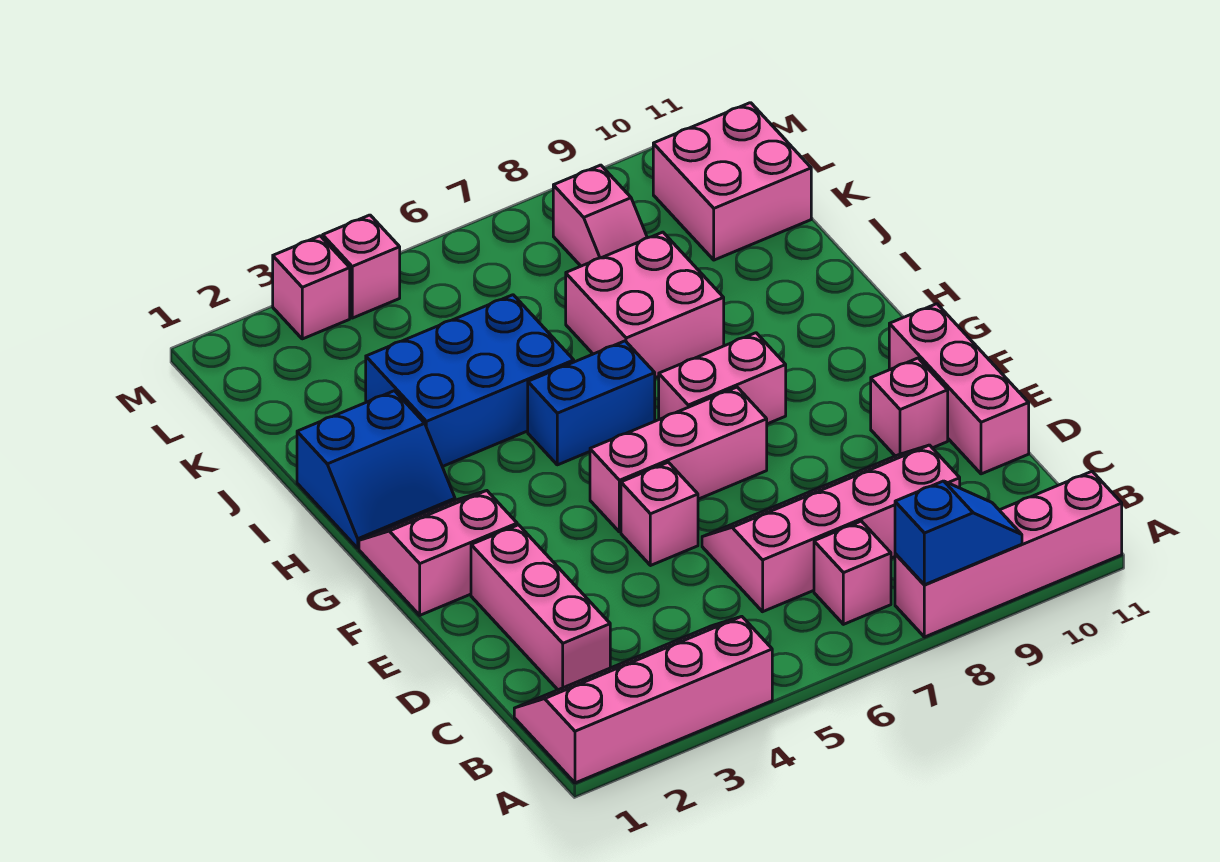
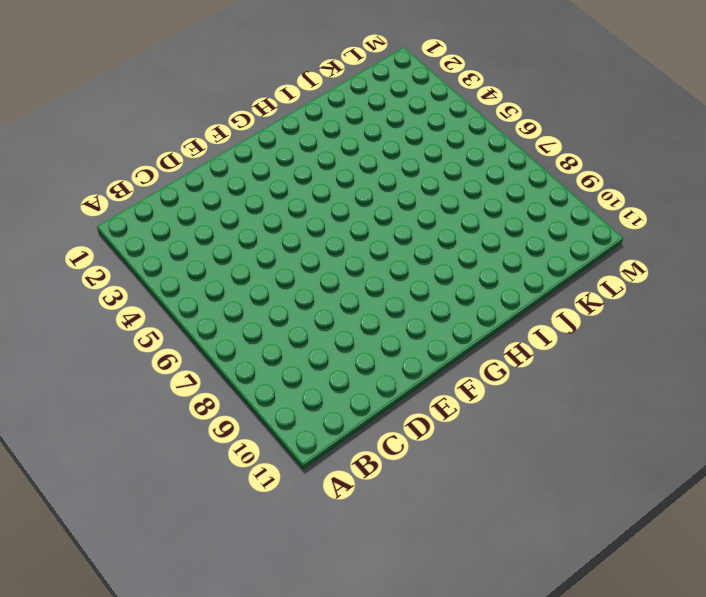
none -> pink slope A1:B4 level 1 top A
none -> pink brick A8:A11 level 1
none -> pink brick B7 level 1

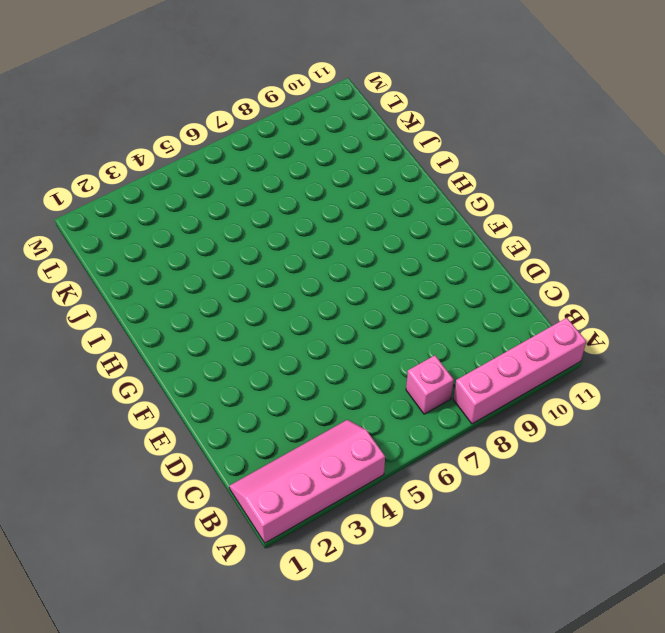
none -> pink brick C2:E2 level 1
none -> pink slope C6:D9 level 1 top C
none -> pink brick D11:F11 level 1

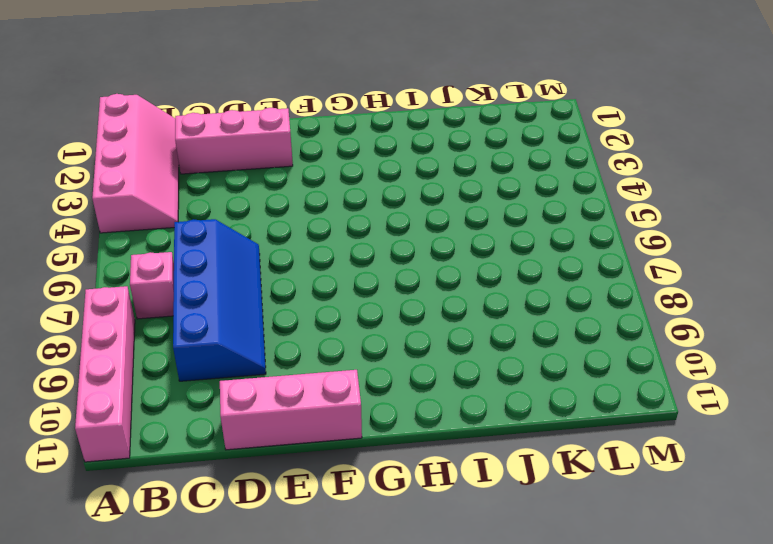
blue slope C6:D9 level 1 top C -> pink slope C6:D9 level 1 top C
none -> pink brick E5 level 1
none -> pink brick E10 level 1
none -> pink slope F1:G2 level 1 top F

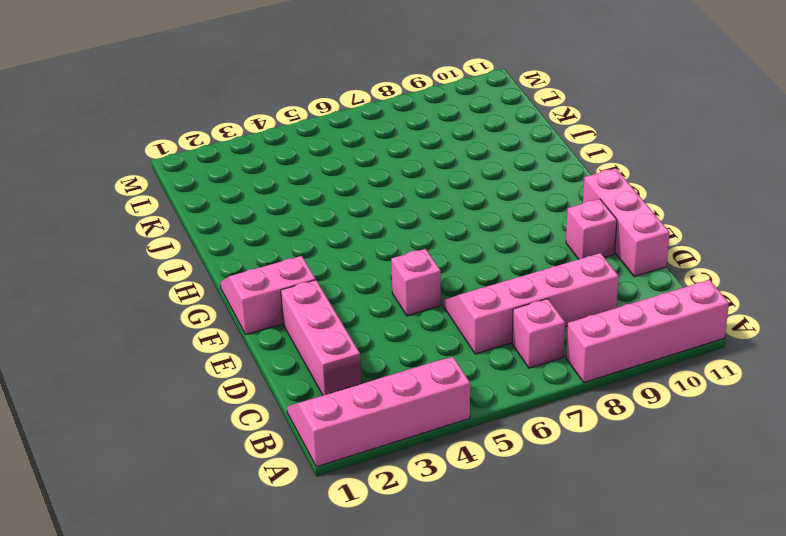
none -> pink brick F5:F7 level 1
none -> pink brick G7:G8 level 1
none -> blue slope H1:I2 level 1 top I

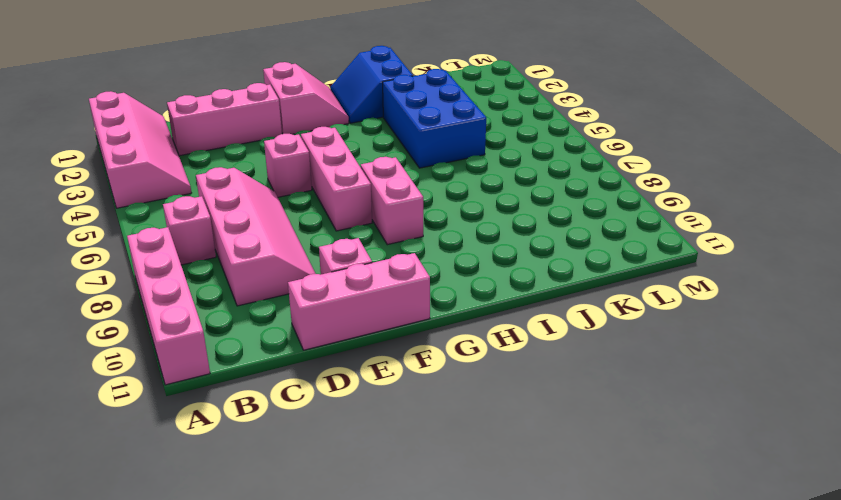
none -> blue brick H5:H6 level 1
none -> pink brick I7:J8 level 1
none -> pink slope K8:L8 level 1 top L

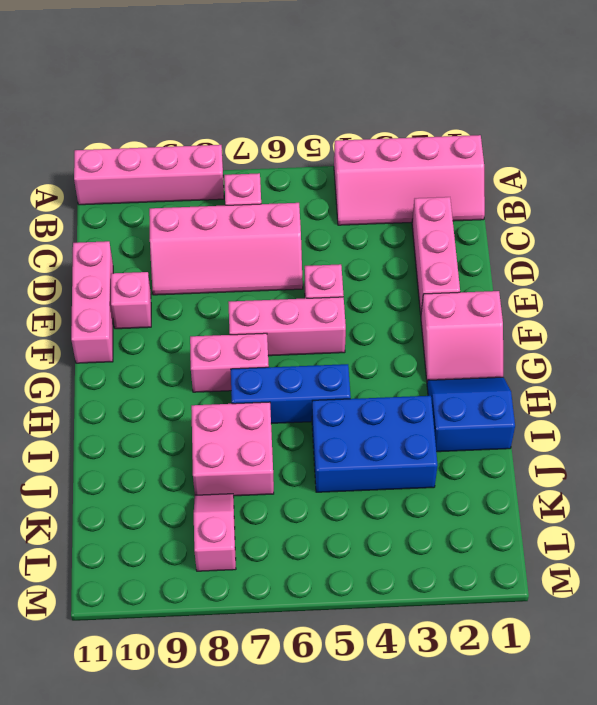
blue brick H5:H7 level 1 -> blue brick H5:H6 level 1
none -> pink brick K10:L11 level 1
none -> pink brick M3 level 1
none -> pink brick M4 level 1

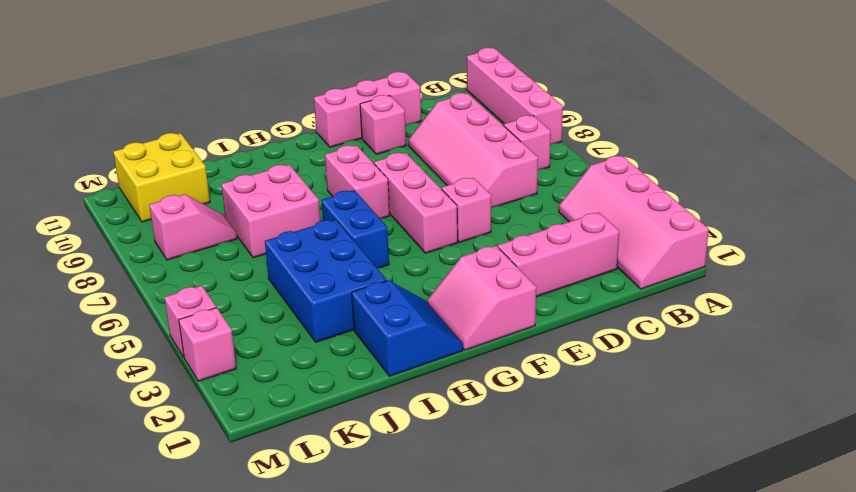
yellow brick K10:L11 level 1 -> pink brick K10:L11 level 1
none -> blue slope A8:A9 level 2 top 8

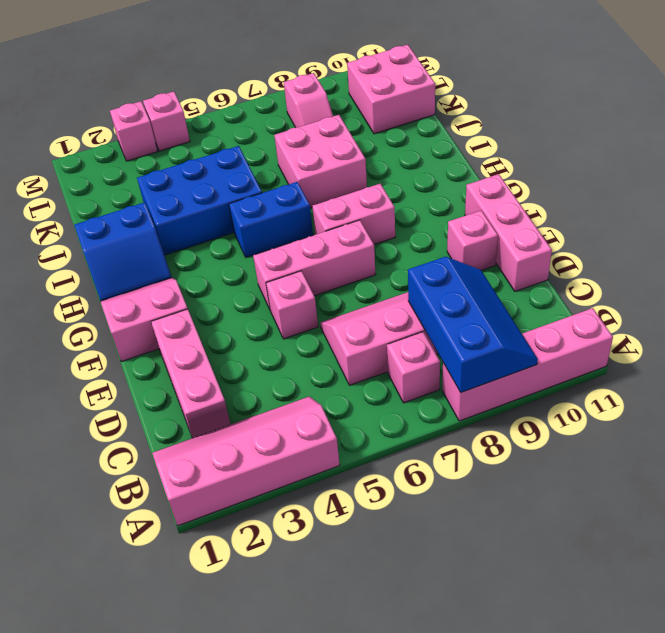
blue slope A8:C9 level 2 top 8 -> blue slope A8:A9 level 2 top 8

